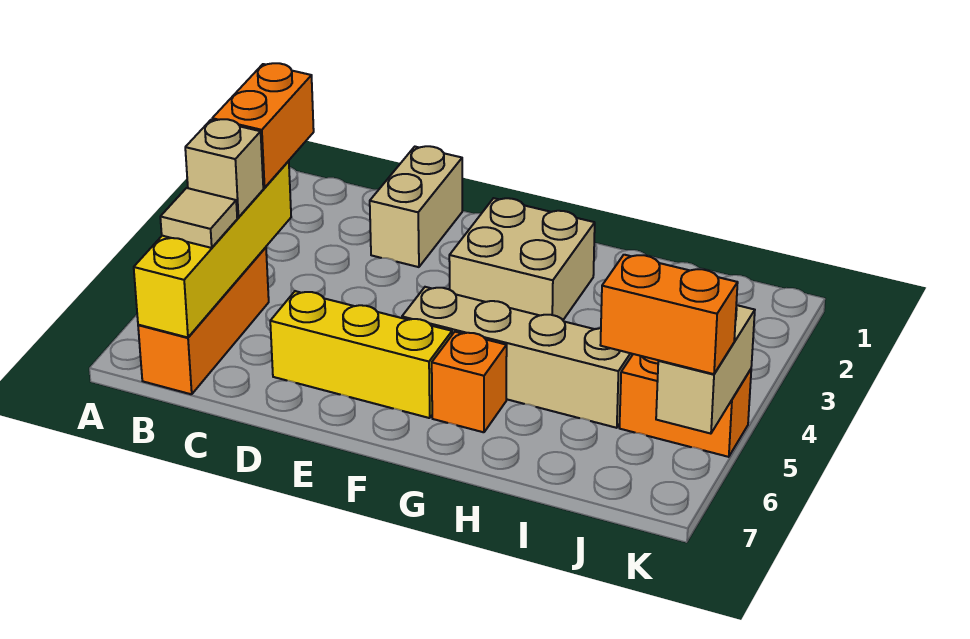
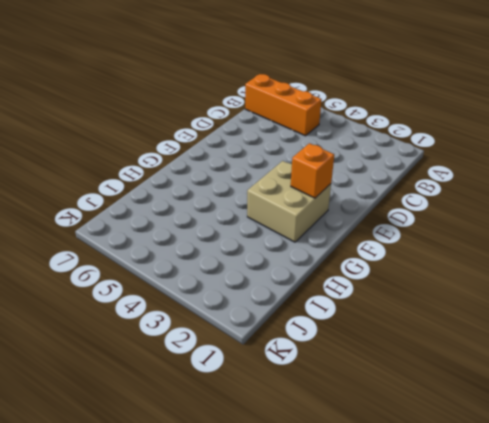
orange brick F2 level 2 -> orange brick G6 level 1
none -> tan brick D1:D2 level 1
none -> yellow brick D6:F6 level 1
none -> tan brick F5:I5 level 1

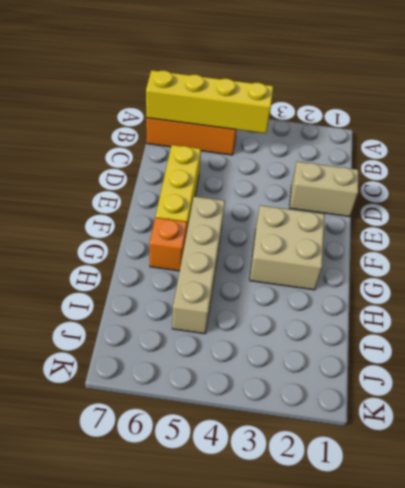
none -> orange brick J5:K5 level 1
none -> tan brick K5:K6 level 2
none -> orange brick B3:B4 level 3

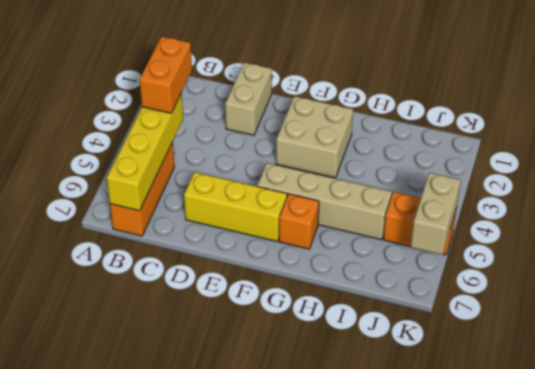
none -> tan brick B5 level 3
none -> tan tile B6 level 3
none -> orange brick J6:K6 level 3

